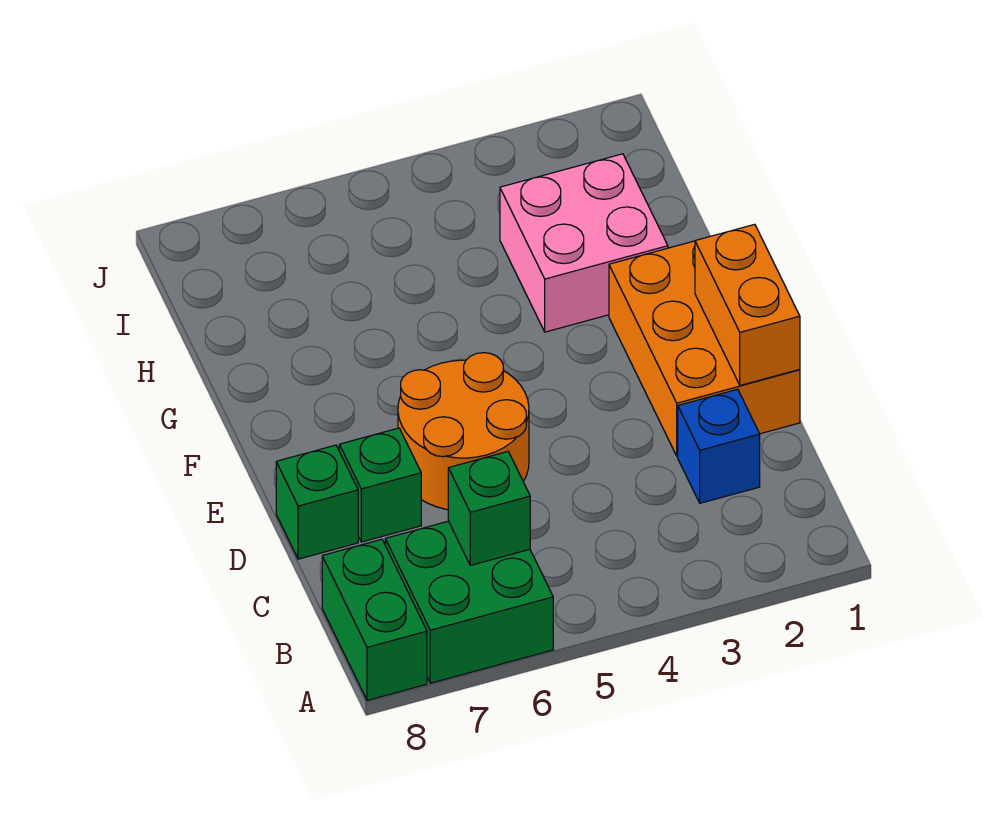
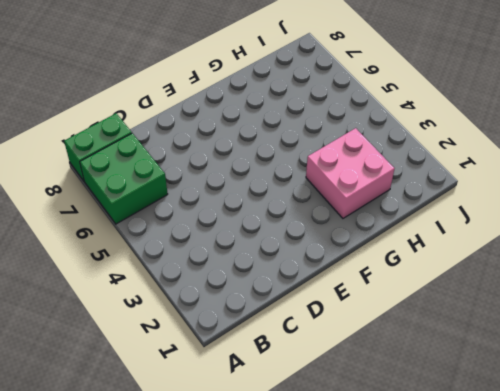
none -> blue brick C2 level 1
none -> orange brick D1:F2 level 1

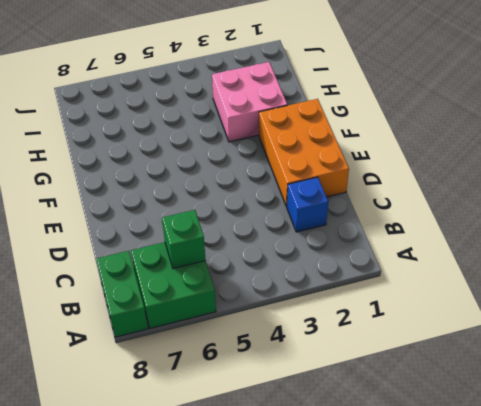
none -> orange round brick D5:E6 level 1
none -> green brick D7 level 1

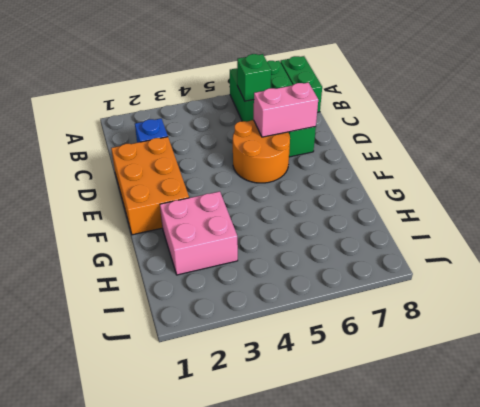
pink brick D6:D7 level 2 -> none
none -> green brick D8 level 1
none -> orange brick D1:E1 level 2

